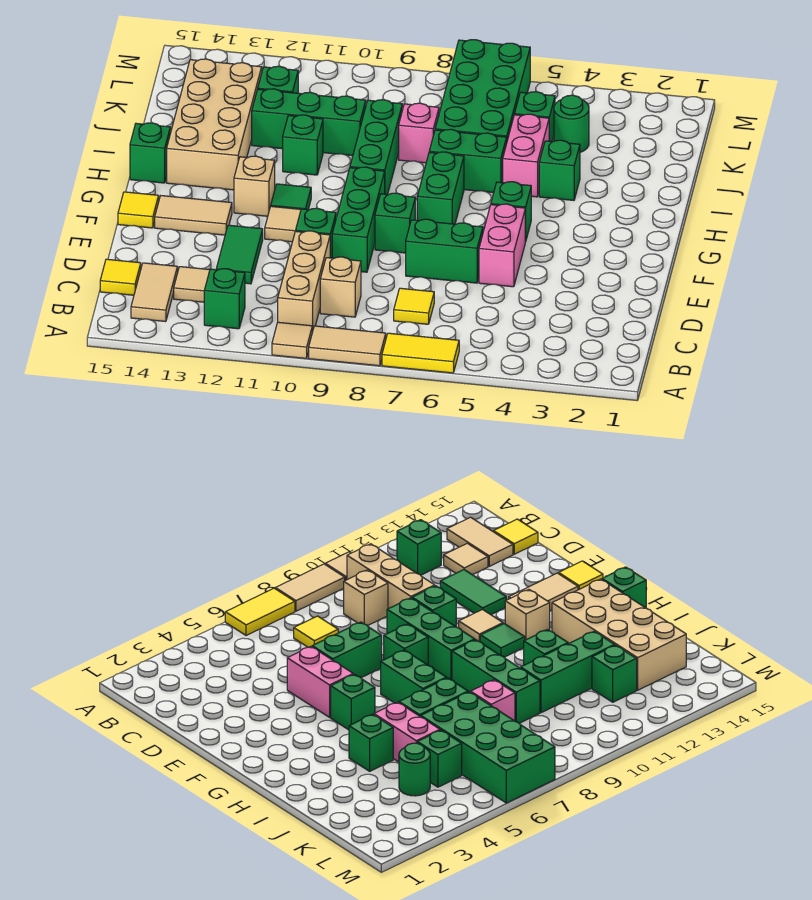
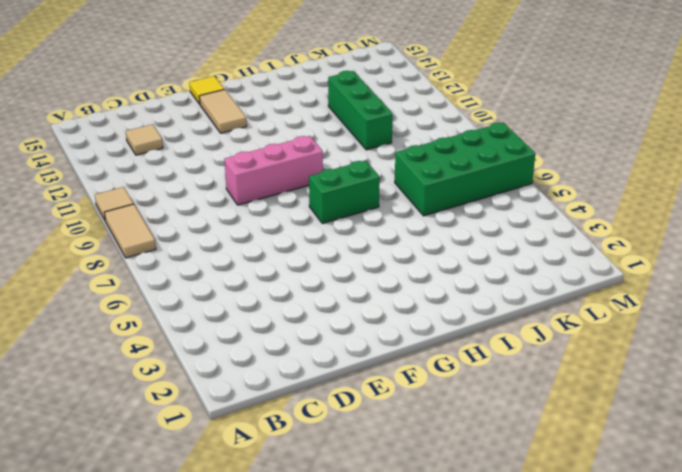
pink brick E9:G9 level 1 -> green brick E9:G9 level 1
none -> yellow tile A6:A7 level 1
none -> tan brick B10:D10 level 1
none -> green brick B12 level 1
none -> tan tile B14:C14 level 1

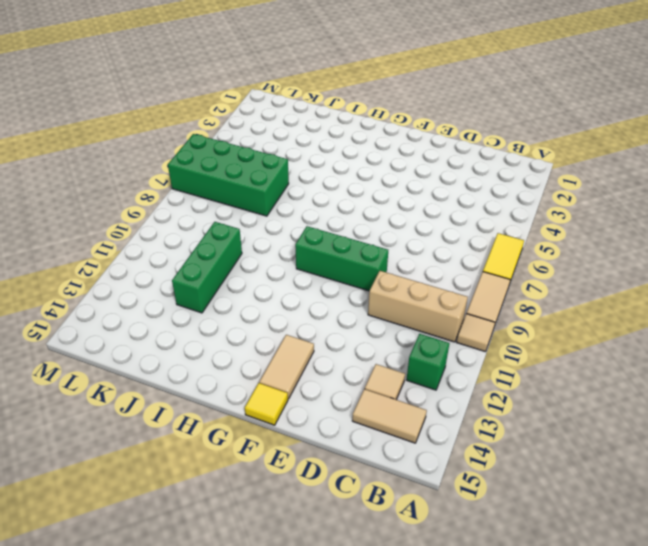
none -> yellow tile C7 level 1
none -> tan brick C9 level 1
none -> yellow tile C15 level 1
none -> green tile D12:E12 level 1

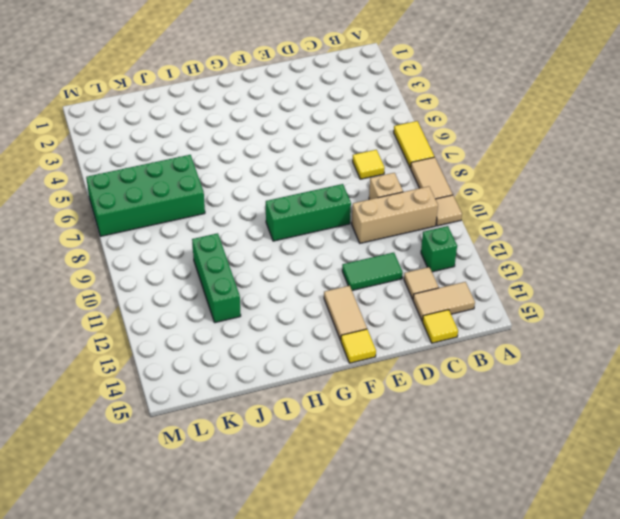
none -> pink brick E5:F5 level 1
none -> green brick E6:E7 level 1
none -> green brick E10 level 1
none -> green brick F8 level 1

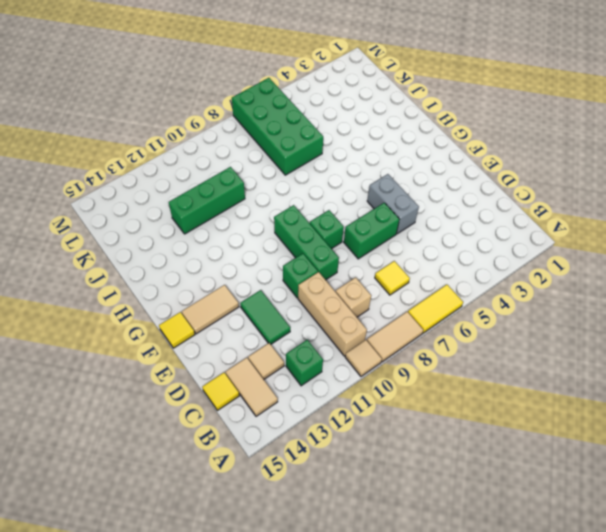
grey brick E5:F5 level 1 -> pink brick E5:F5 level 1
none -> tan tile F11 level 1
none -> green brick G5 level 1
none -> green brick G7:H7 level 1
none -> green tile G11 level 1

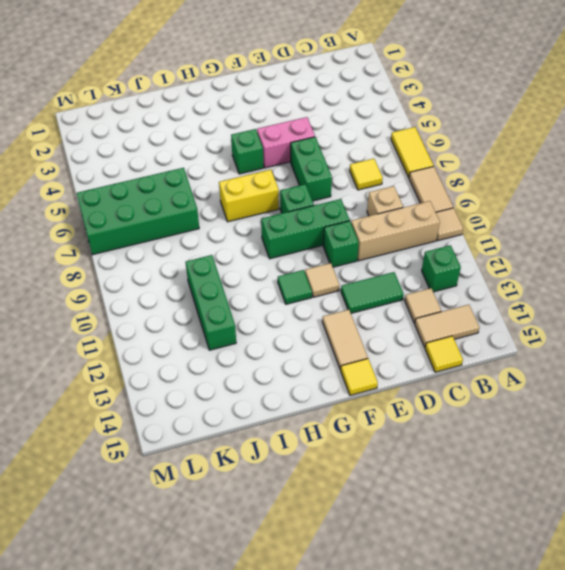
yellow brick G7:H7 level 1 -> green brick G7:H7 level 1
none -> tan brick G12 level 1
none -> green brick H9:J9 level 1
none -> tan brick H13:K14 level 1
none -> green brick H15 level 1

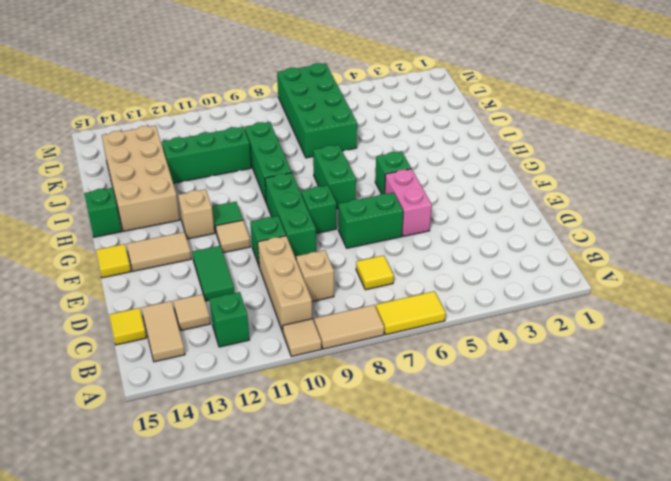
none -> green brick I4 level 1
none -> pink brick I5:J5 level 1
none -> green brick I6:I7 level 1
none -> green brick I11 level 1

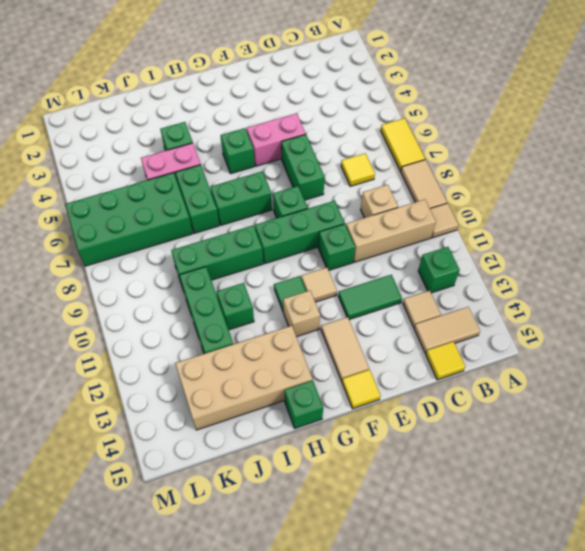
none -> pink brick J8 level 1
none -> green round brick K4 level 1
none -> green brick K5 level 1
none -> green brick K12 level 1

